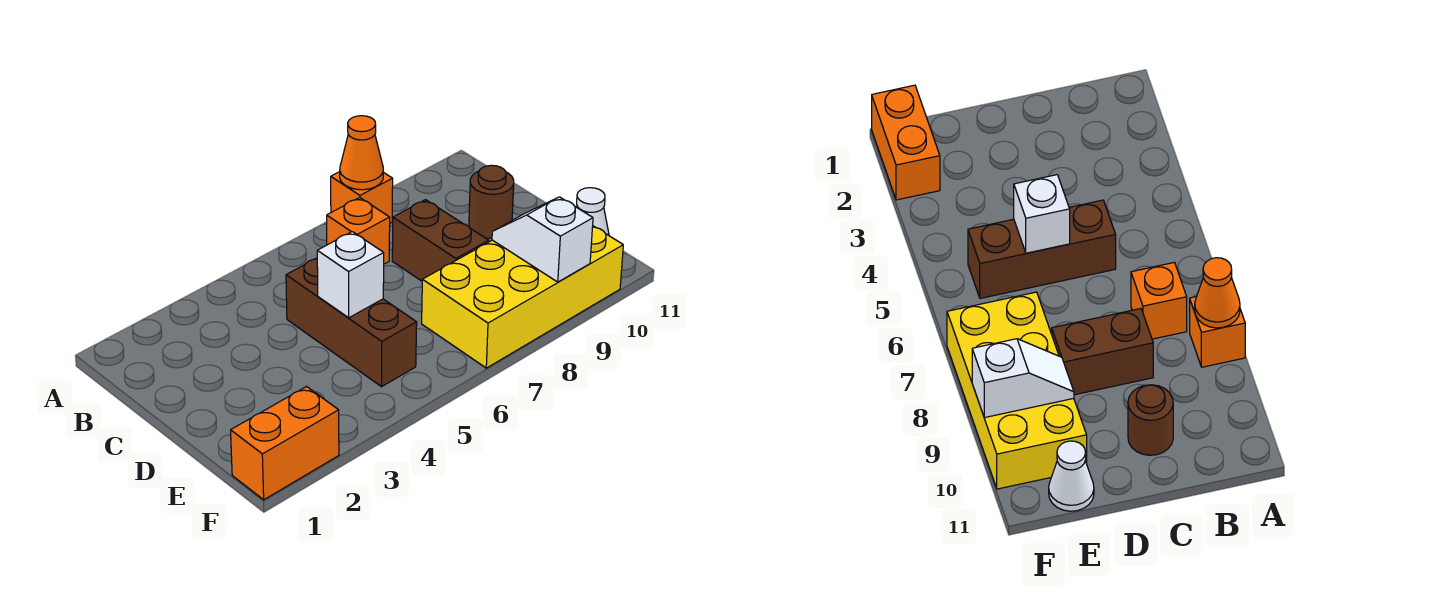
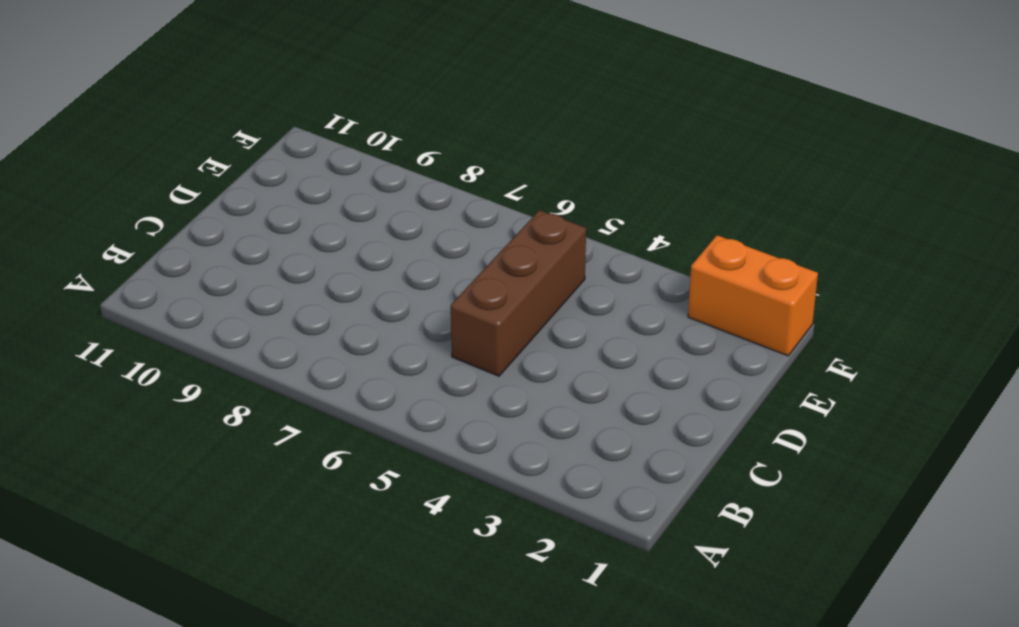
none -> orange brick A8 level 1
none -> orange brick B7 level 1

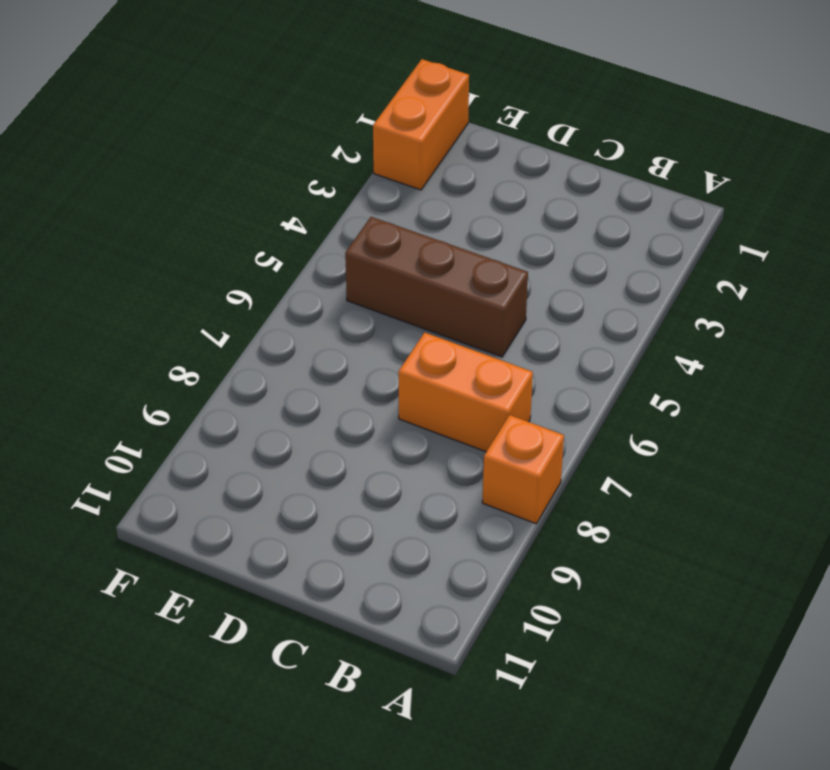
orange brick B7:C7 level 1 -> orange brick B7 level 1
none -> brown brick C8:D8 level 1
none -> brown round brick C10 level 1

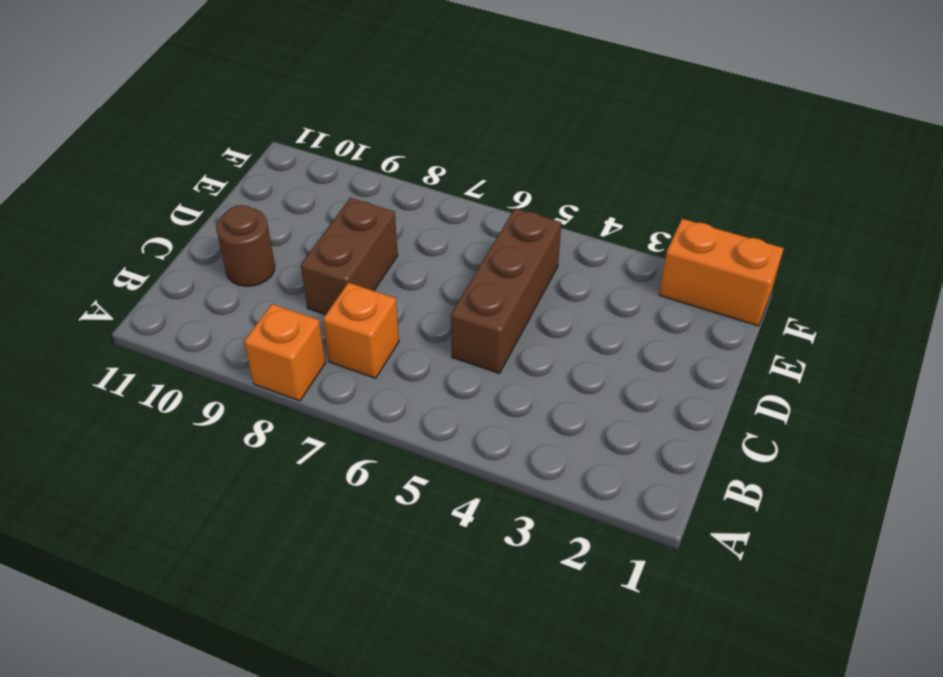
none -> yellow brick E7:F10 level 1
none -> white cone E11 level 1

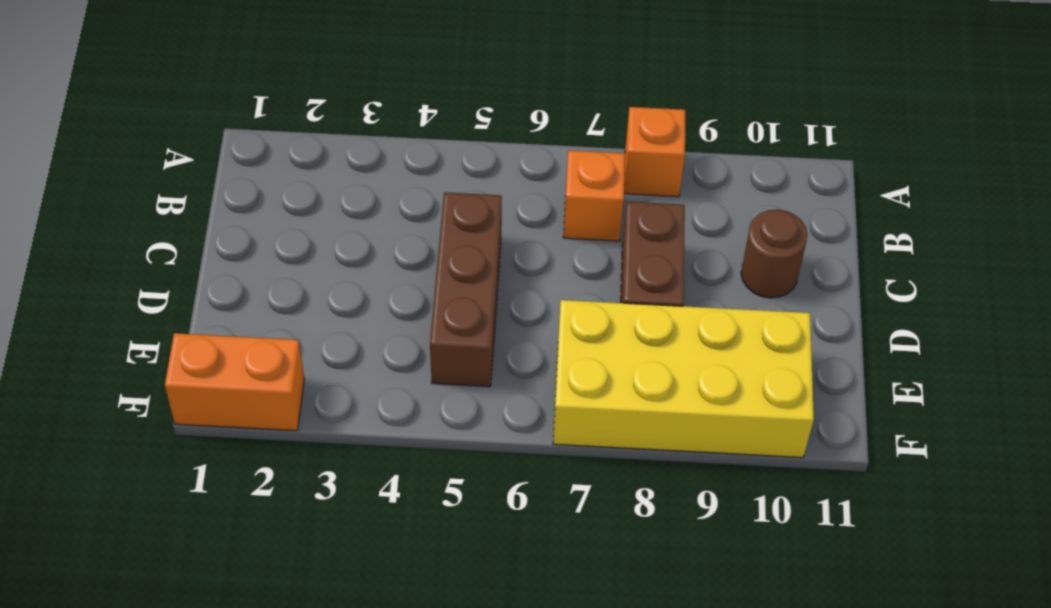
none -> white cone E11 level 1
none -> orange cone A8 level 2

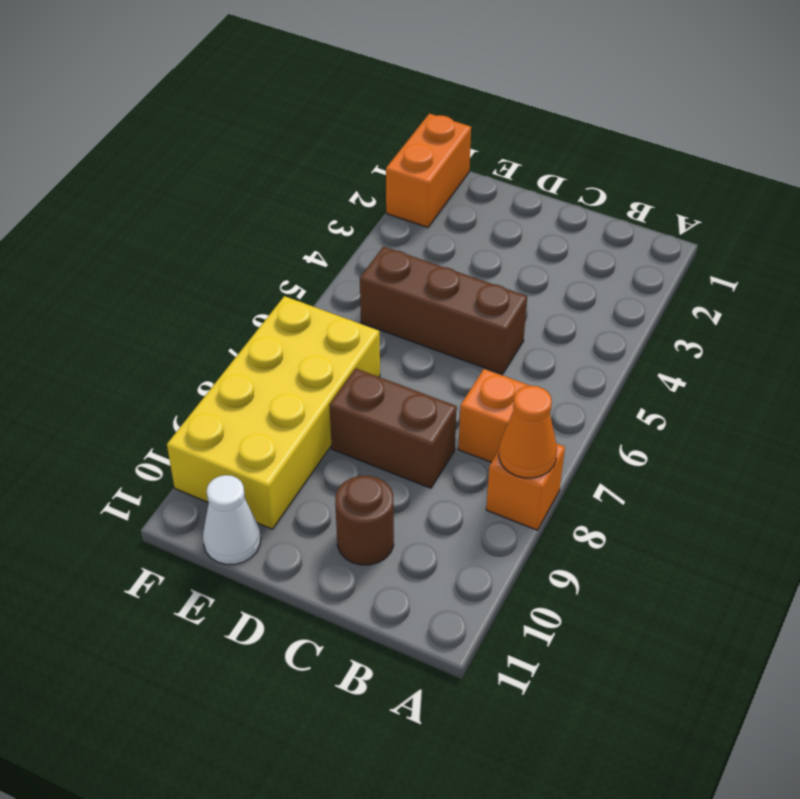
none -> white brick D5 level 2
none -> white slope E9:F9 level 2 top F

